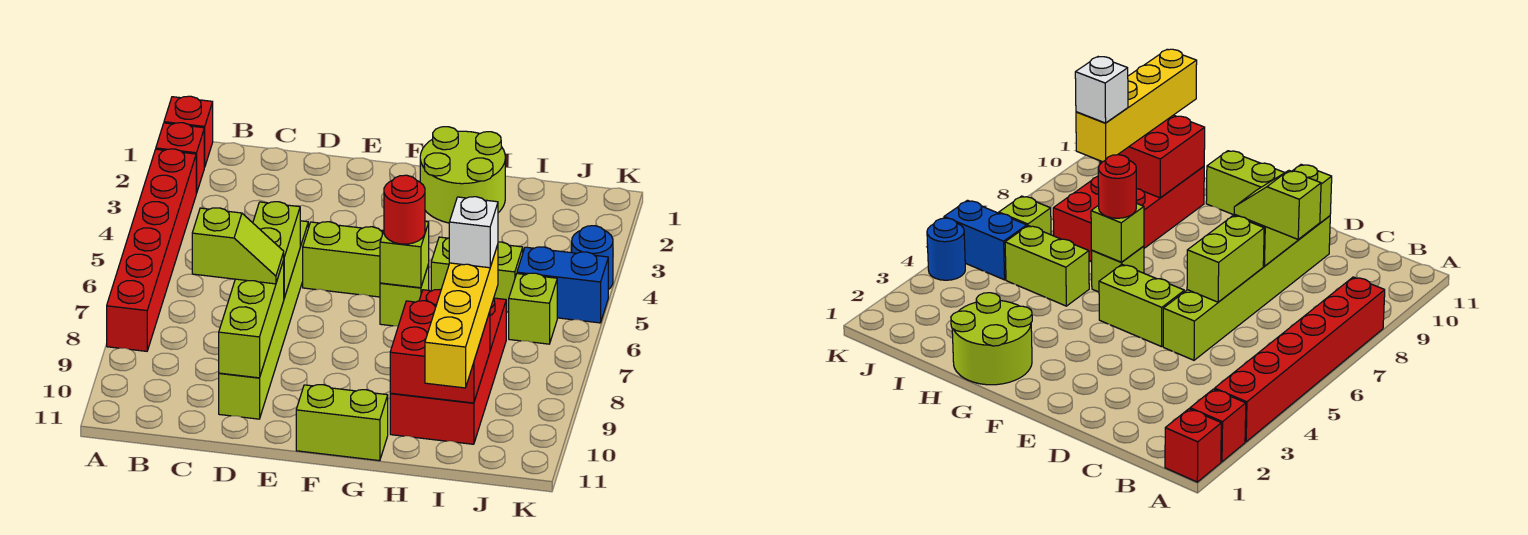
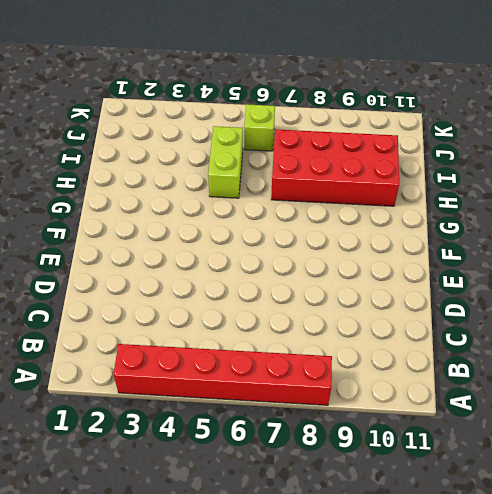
none -> red brick A1 level 1
none -> red brick A2 level 1
none -> lime brick D5:D10 level 1

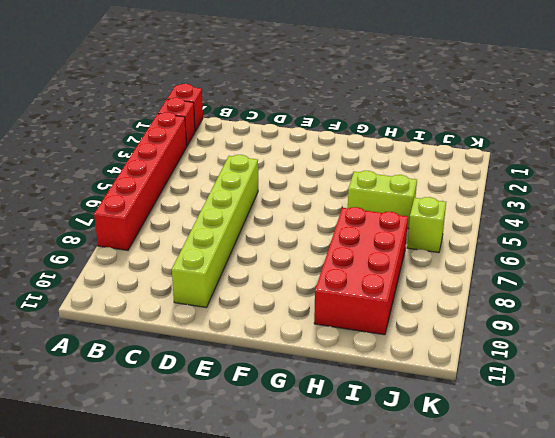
none -> lime brick E5:F5 level 1
none -> lime brick F11:G11 level 1
none -> lime round brick G1:H2 level 1

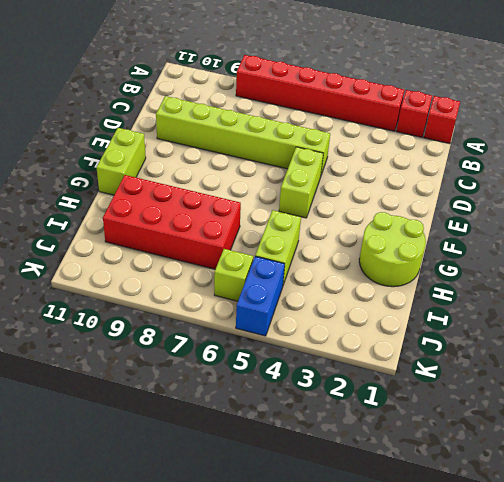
none -> lime brick G6 level 1
none -> blue round brick K4 level 1
none -> lime brick D6:D7 level 2

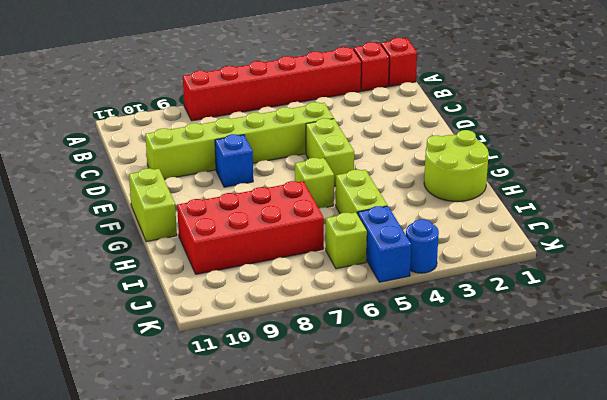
blue brick E8 level 1 -> none
none -> lime brick D6:D7 level 2
none -> lime brick D8:D10 level 2
none -> lime brick G6 level 2

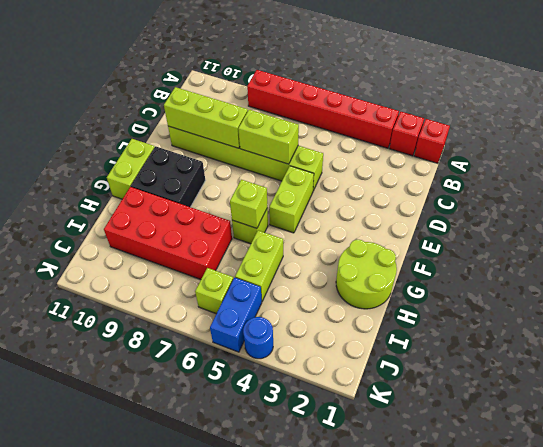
black brick F9:G10 level 1 -> none
none -> red brick H9:I10 level 2
none -> lime slope C8:D8 level 3 top C
none -> red round brick G6 level 3

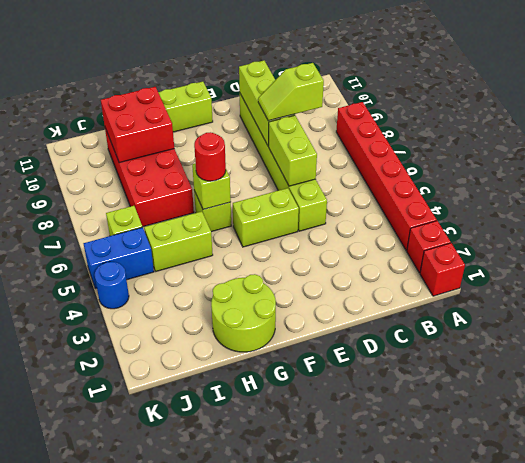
none -> yellow brick I8:I11 level 3
none -> white brick I8 level 4

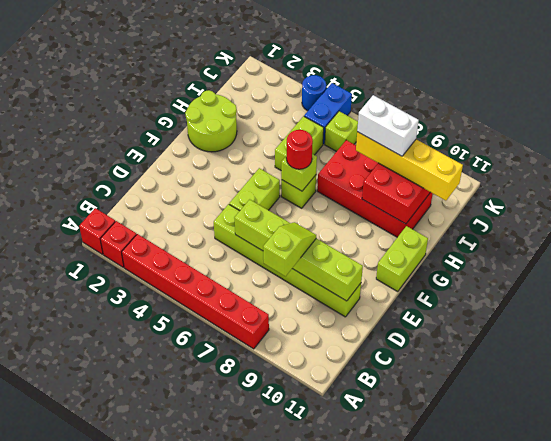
white brick I8:I9 level 4 -> white brick I8 level 4

